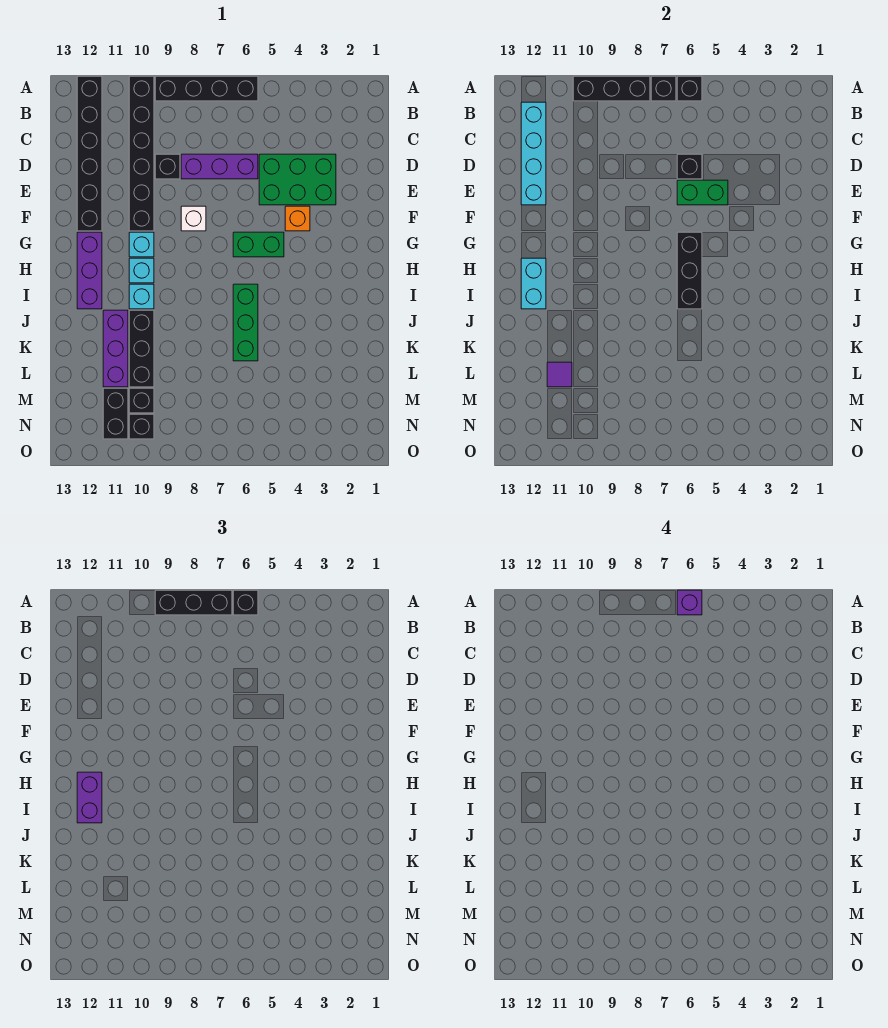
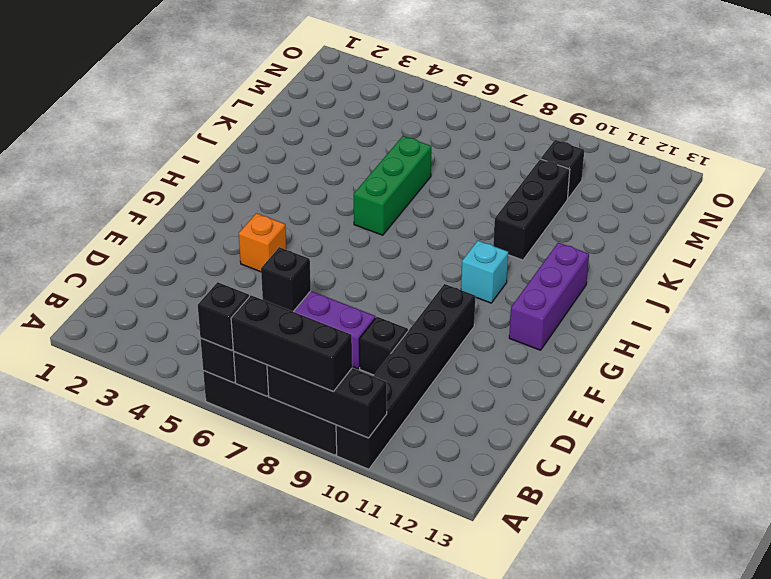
none -> black brick A12:F12 level 1
none -> green brick D3:E5 level 1
none -> white brick F8 level 1
none -> green brick G5:G6 level 1

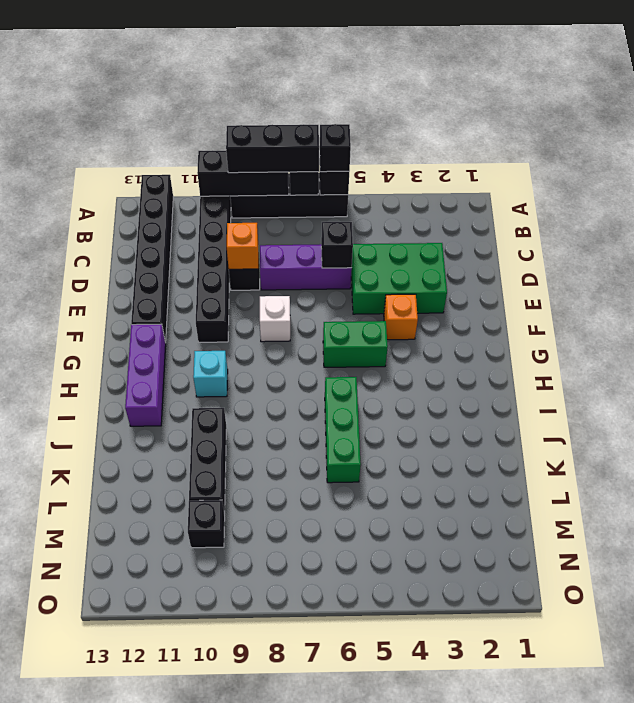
orange brick D9 level 2 -> none
none -> cyan brick G10 level 1
none -> cyan brick I10 level 1
none -> purple brick J11:L11 level 1
none -> black brick M11:N11 level 1

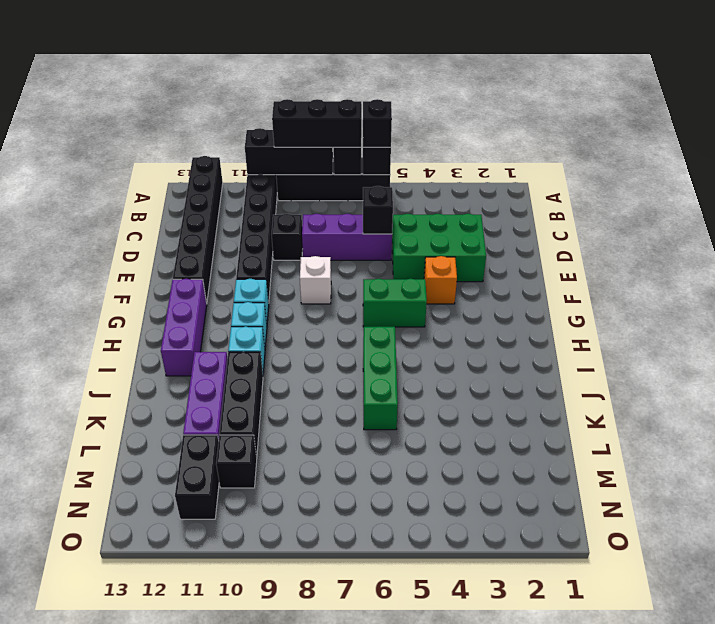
none -> black brick N10 level 1
none -> cyan brick B12:E12 level 2
none -> green brick E5:E6 level 2
none -> black brick G6:I6 level 2

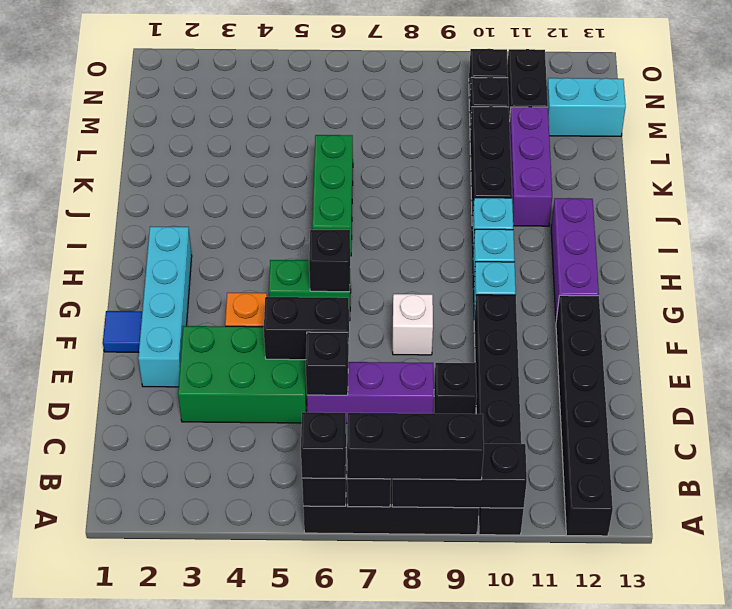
cyan brick E2:H2 level 1 -> cyan brick B12:E12 level 2
black brick E5:E6 level 2 -> green brick E5:E6 level 2
blue tile F1 level 1 -> none
black brick G6 level 2 -> black brick G6:I6 level 2
cyan brick M12:M13 level 1 -> cyan brick H12:I12 level 2
none -> purple tile L11 level 2
none -> purple brick H12:I12 level 3
none -> purple brick A6 level 4

